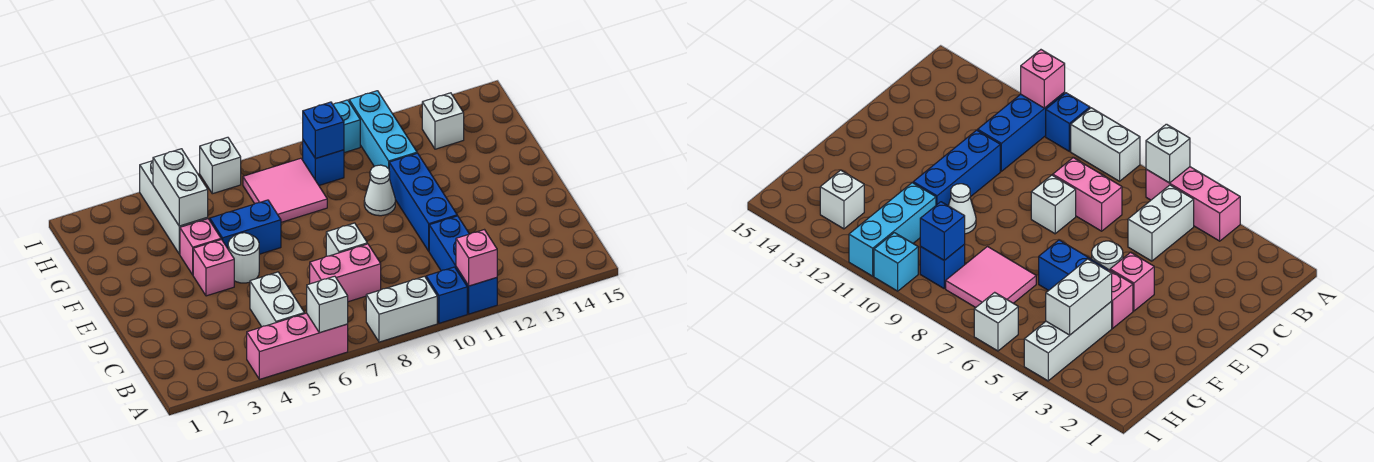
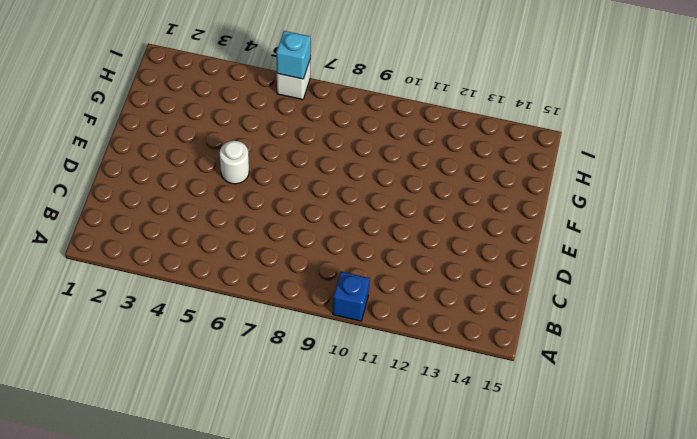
cyan brick I6 level 2 -> cyan brick I10 level 1
none -> pink brick A4:A6 level 1
none -> white brick A8:A9 level 1
none -> blue brick A11:C11 level 1

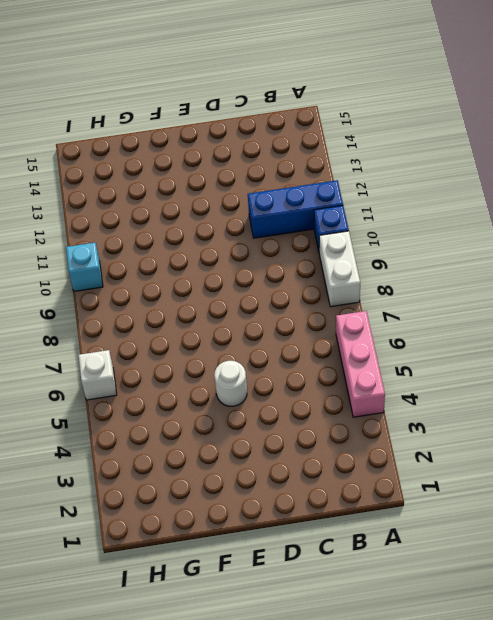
none -> white brick B5:C5 level 1
none -> pink brick C7:C8 level 1
none -> white brick D8 level 1

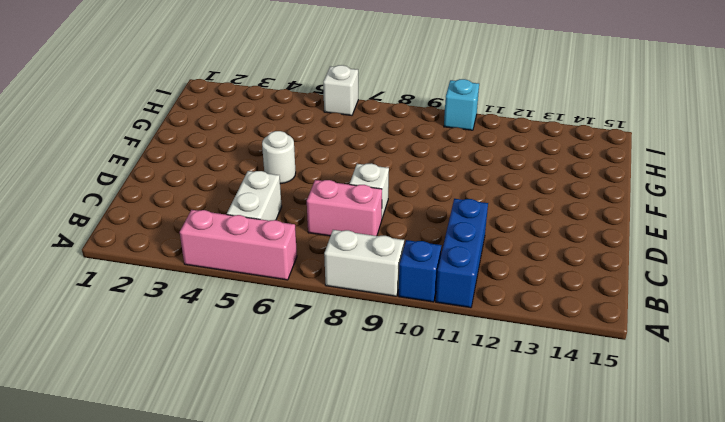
none -> blue brick D11:F11 level 1
none -> pink brick E4 level 1
none -> pink brick F4 level 1

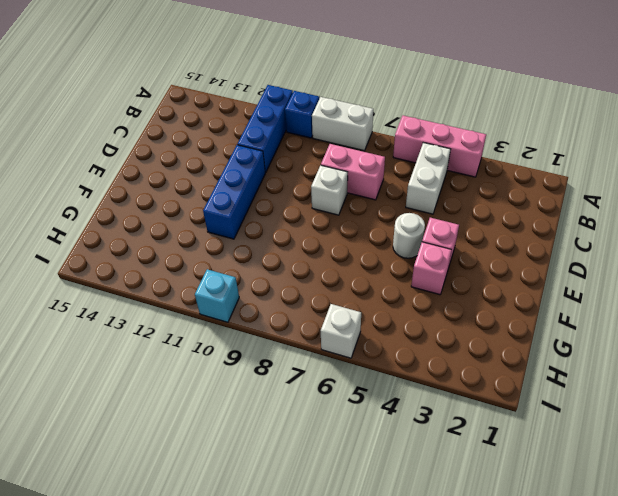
none -> blue brick F5:F6 level 1
none -> white cone F10 level 1
none -> white brick G4:I4 level 1

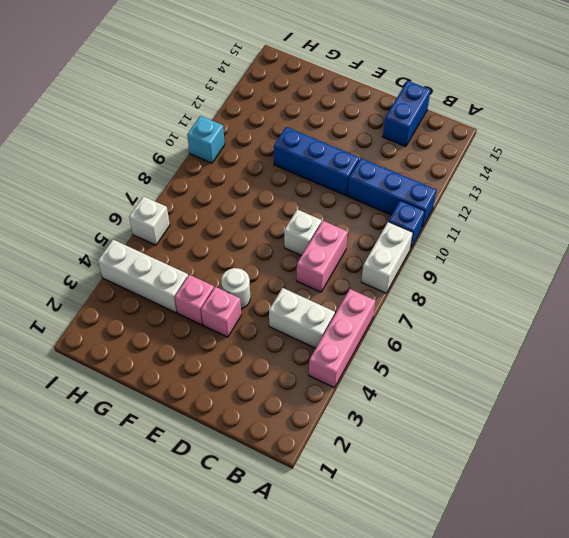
blue brick C14:C15 level 1 -> blue brick F5:F6 level 1
none -> white cone F10 level 1
none -> pink tile G7:H8 level 1
none -> cyan brick G11:I11 level 1

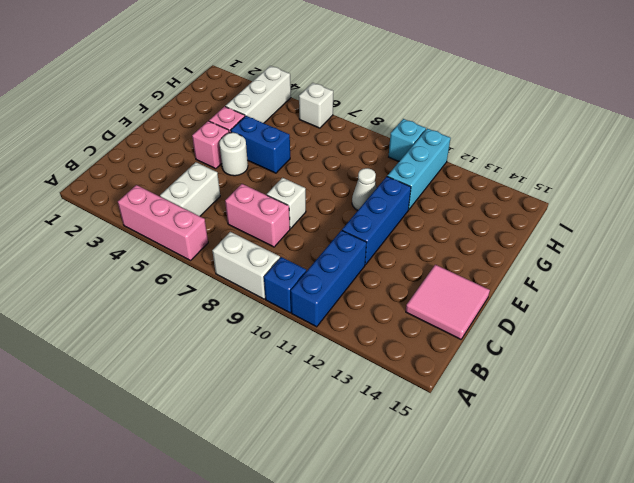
pink tile C14:D15 level 1 -> pink tile G7:H8 level 1
none -> blue brick H9 level 1
none -> white brick H13 level 1
none -> white brick A6 level 2

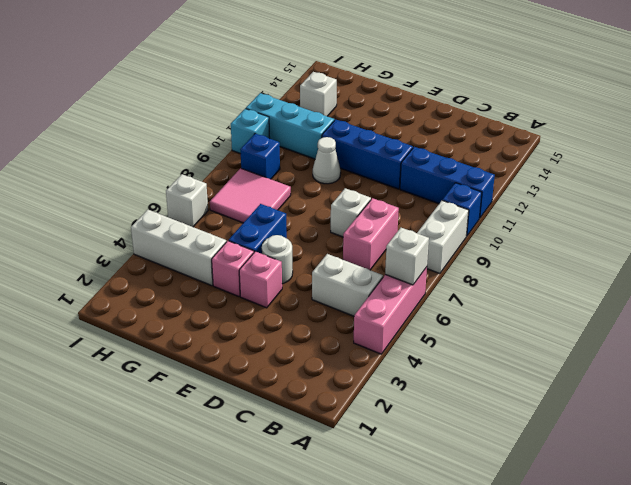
none -> pink brick A11 level 2
none -> white brick G4:H4 level 2
none -> blue brick H9 level 2

